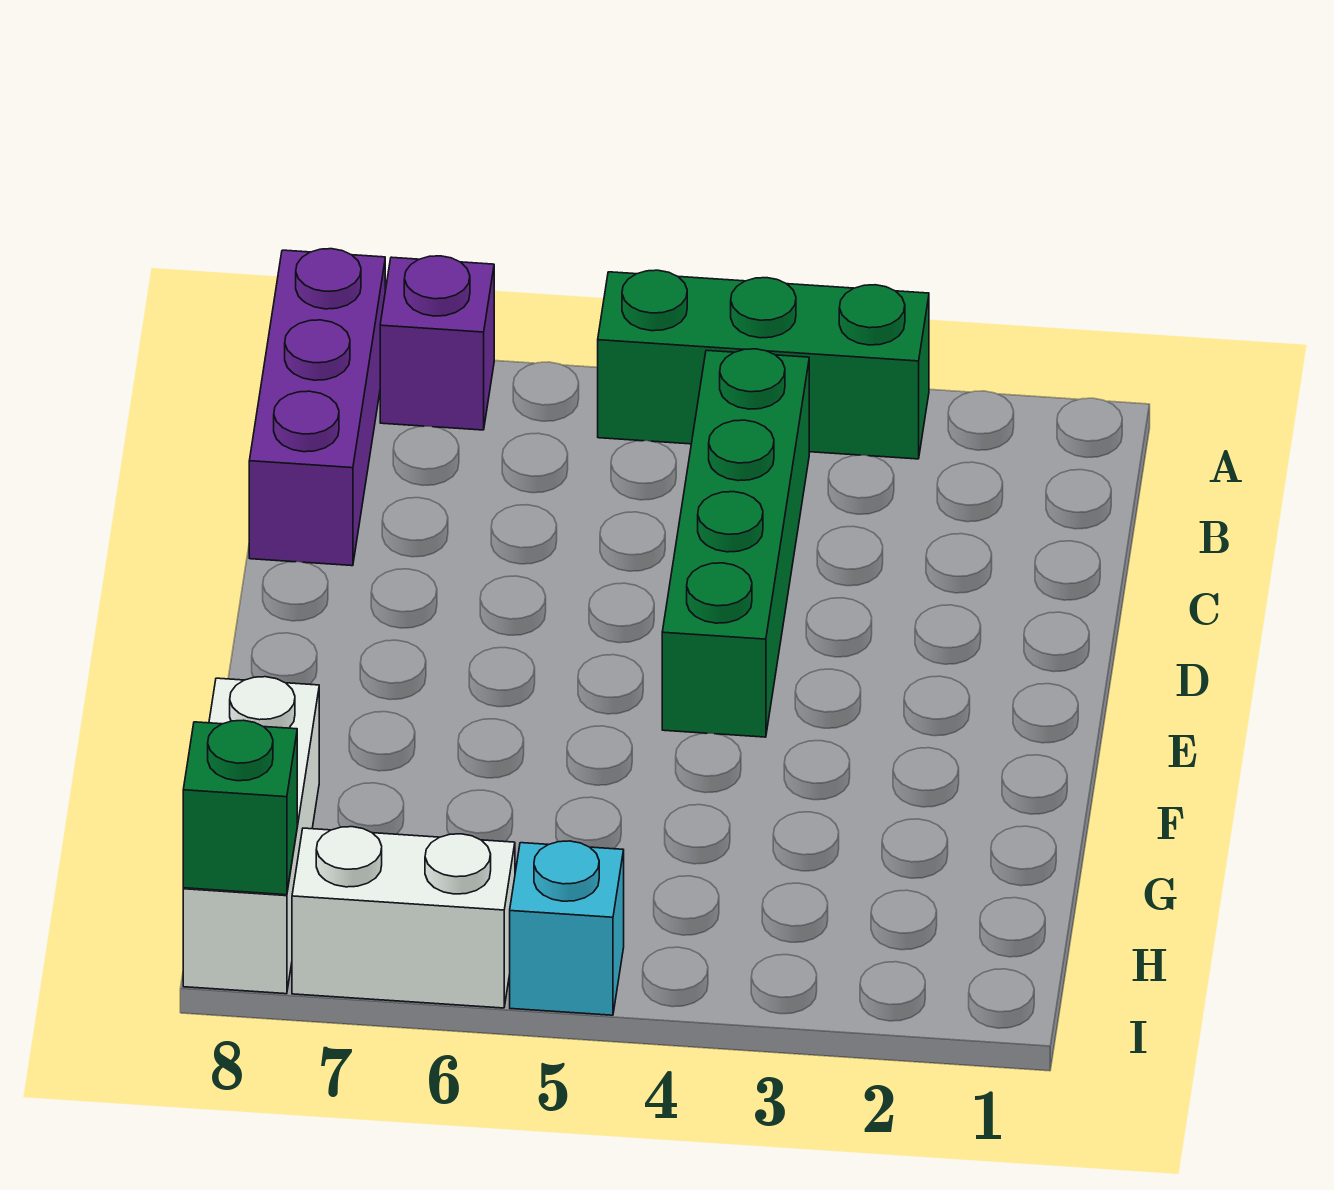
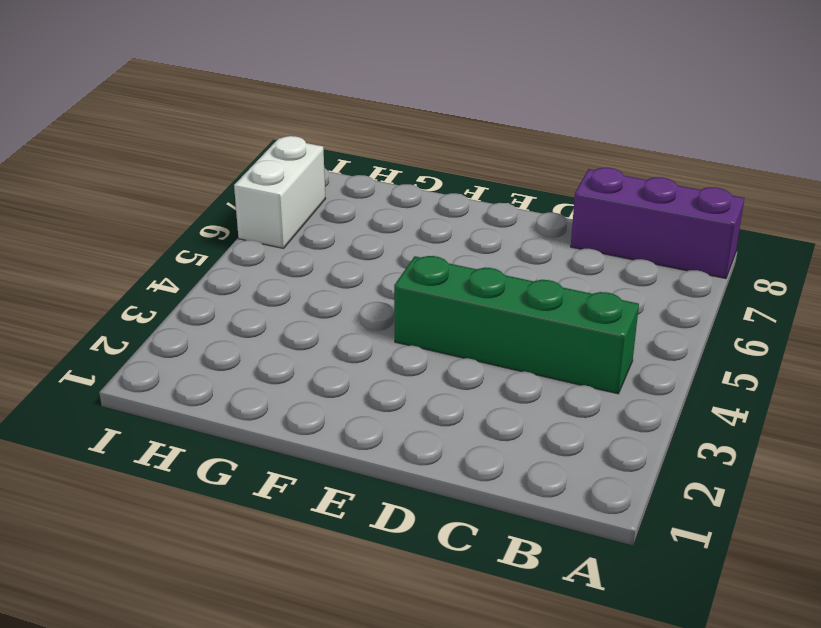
none -> green brick A3:A5 level 1
none -> purple brick A7 level 1

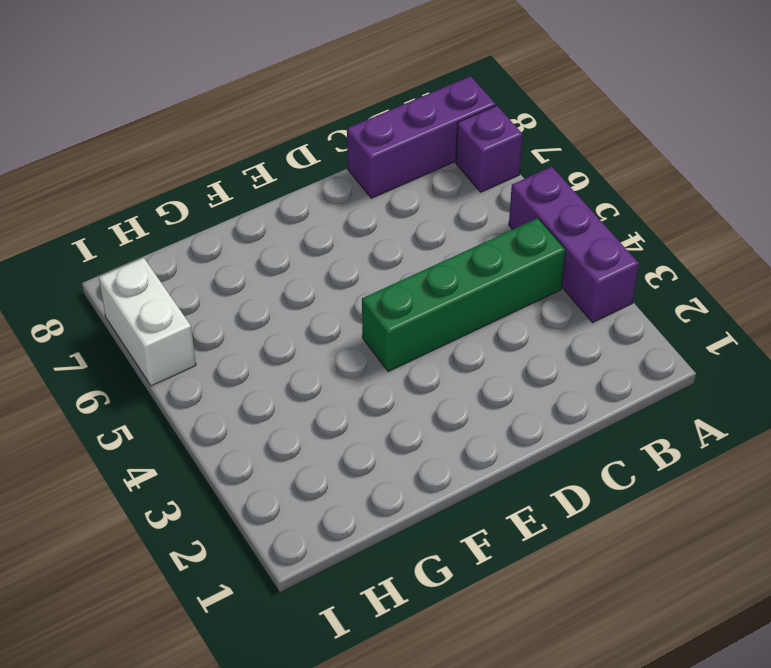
purple brick A3:A5 level 1 -> green brick A3:A5 level 1
none -> white brick G8:I8 level 1
none -> cyan brick I5 level 1

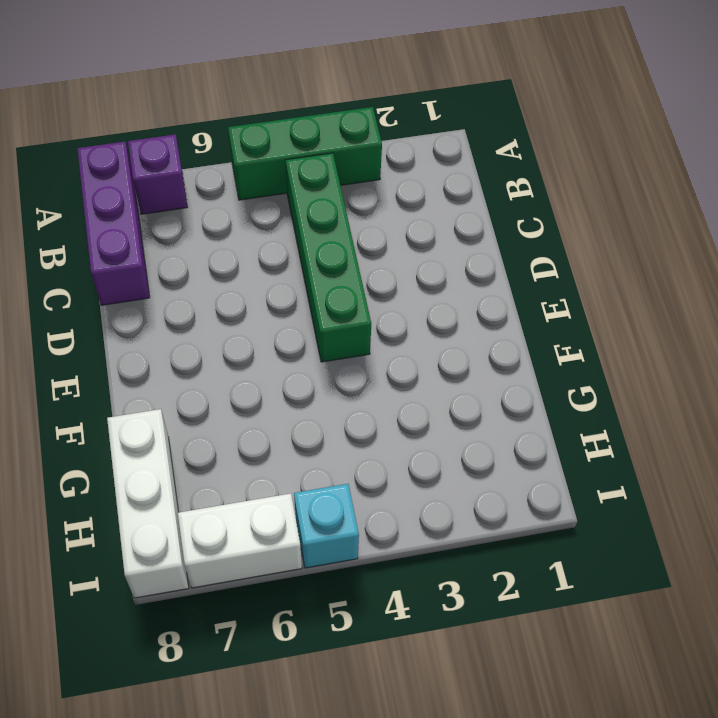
none -> green brick I8 level 2

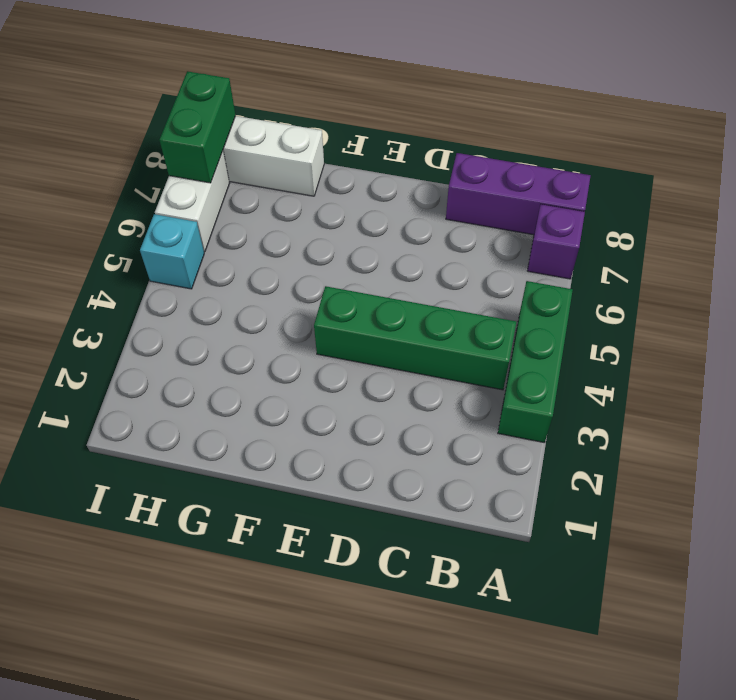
green brick I7:I8 level 2 -> green brick I8 level 2

